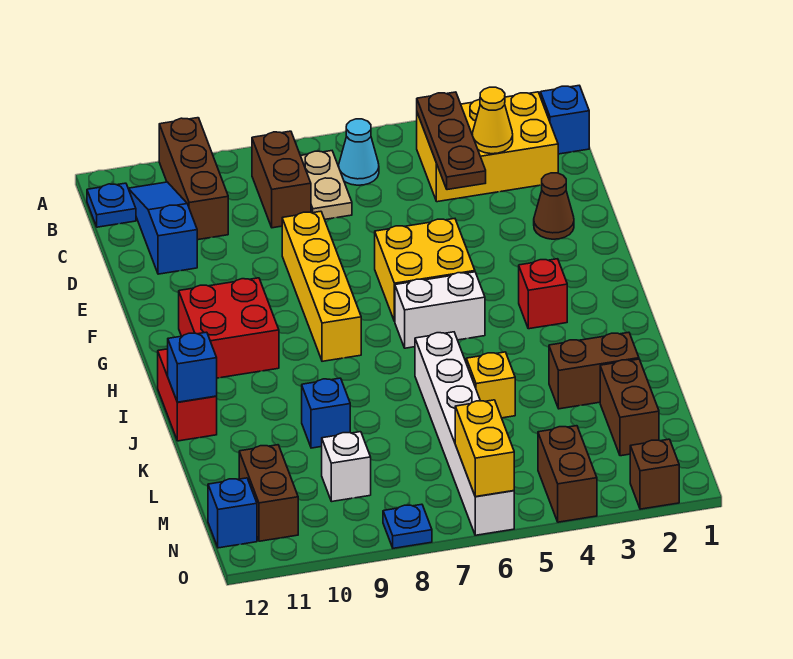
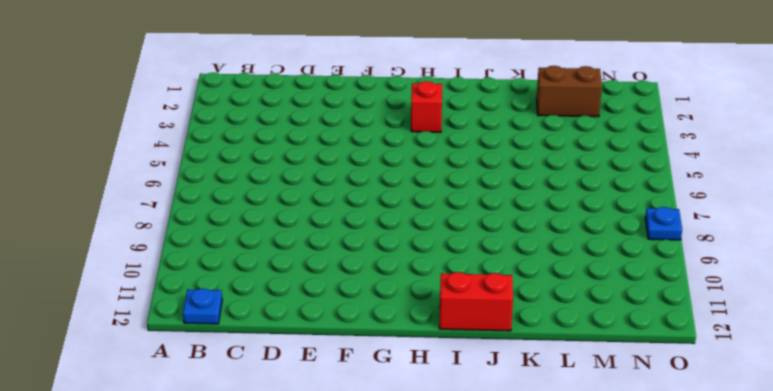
none -> brown brick A10:C10 level 1
none -> blue brick B1 level 1
none -> yellow brick B2:C4 level 1
none -> cyan cone B6 level 1

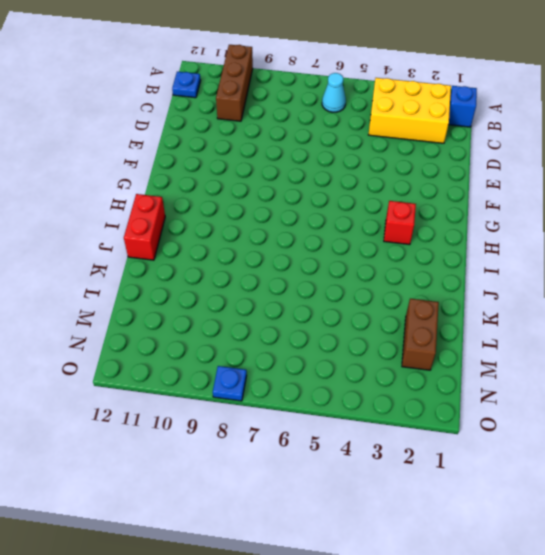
none -> tan plate B7:C7 level 1
none -> brown brick B8:C8 level 1
none -> blue slope B11:D11 level 1 top D
none -> brown cone E2 level 1

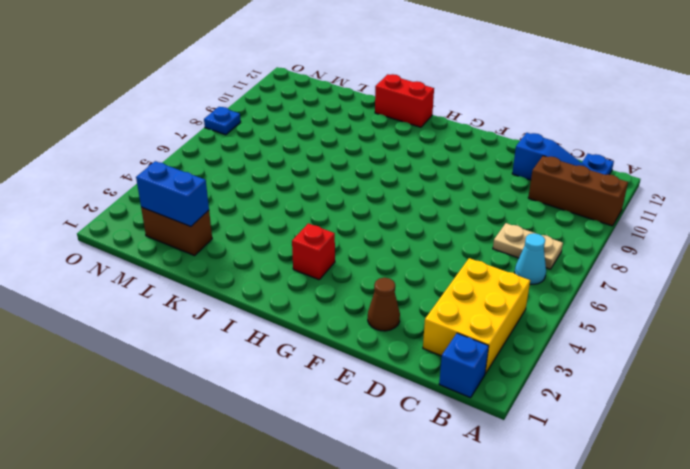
blue brick L2:M2 level 2 -> none
none -> brown brick B8:C8 level 1
none -> yellow brick E8:H8 level 1
none -> yellow brick F5:G6 level 1
none -> red brick G10:H11 level 1

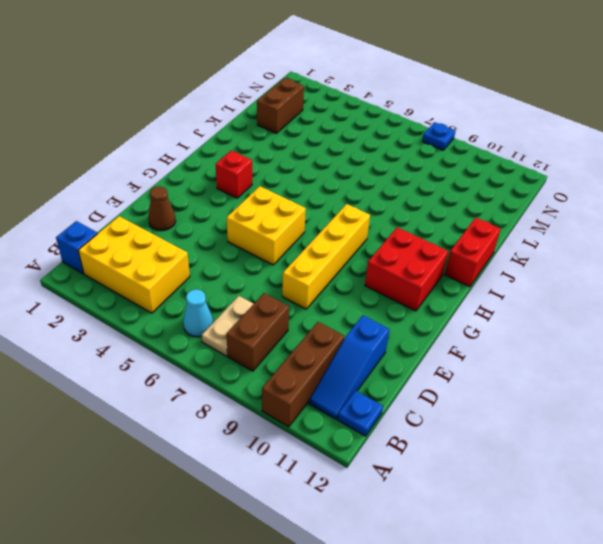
none -> white brick H5:H6 level 1
none -> white brick J6:O6 level 1
none -> brown brick K2:K3 level 1
none -> yellow brick K5 level 1

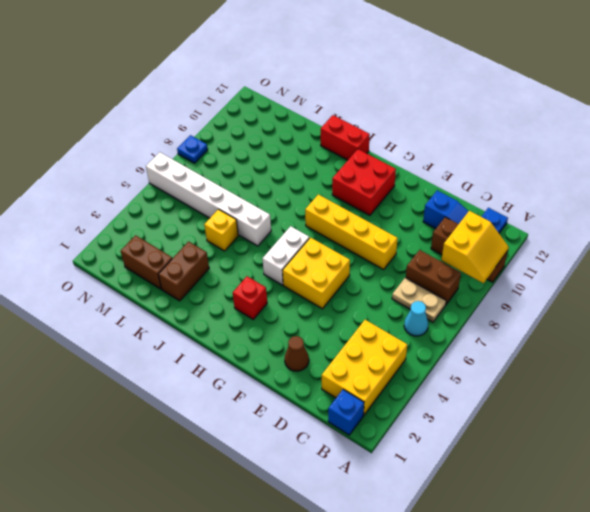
yellow slope A9:B10 level 2 top B -> none
none -> blue brick K9 level 1
none -> white brick M9 level 1
none -> brown brick M11:N11 level 1
none -> brown brick N4:O4 level 1

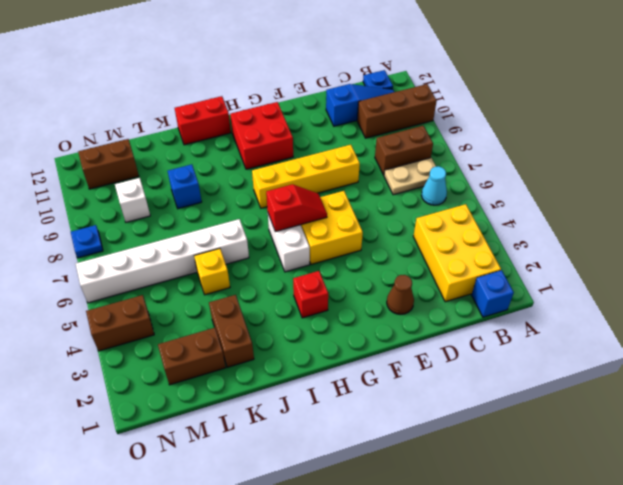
red slope G6:H6 level 2 top H -> none
none -> blue brick N12 level 1
none -> brown brick O2 level 1
none -> brown plate B4:D4 level 2
none -> yellow cone C3 level 2

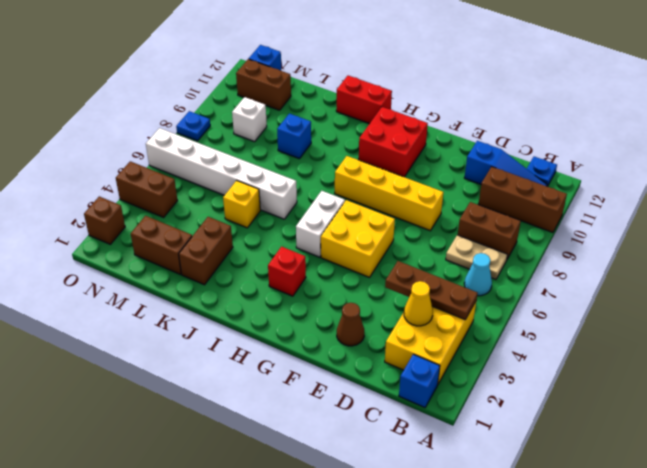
none -> blue brick J12 level 2
none -> yellow brick N6:O6 level 2

